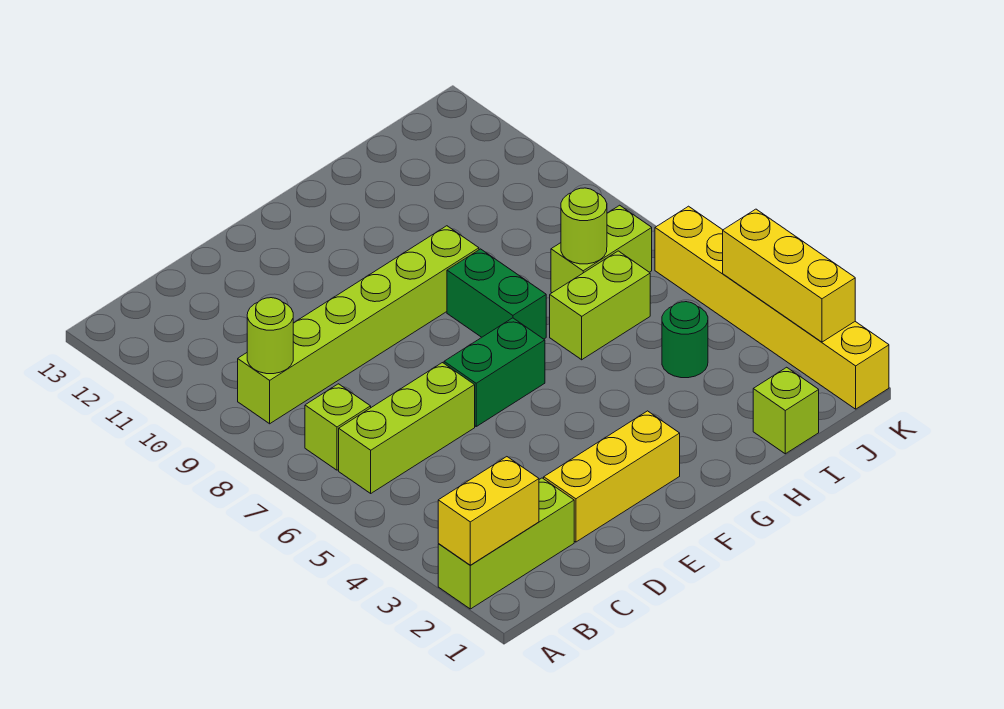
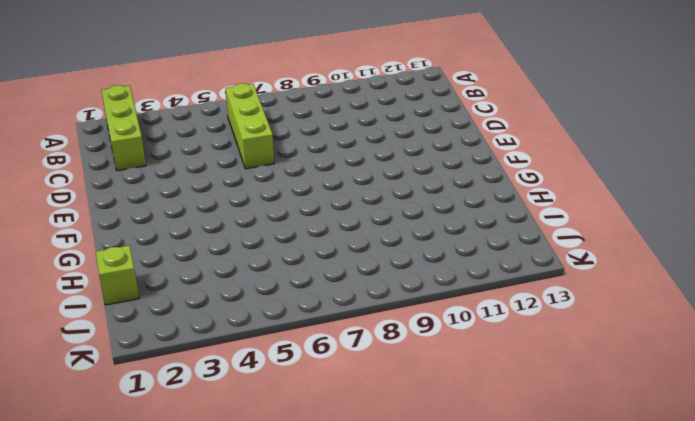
none -> lime brick B7 level 1
none -> lime brick B9:G9 level 1
none -> yellow brick D2:F2 level 1

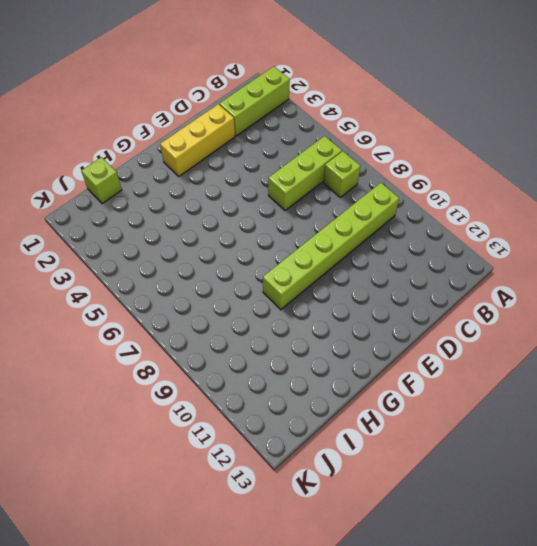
none -> green brick E6:F6 level 1
none -> green brick G7:G8 level 1
none -> lime brick H6:I6 level 1

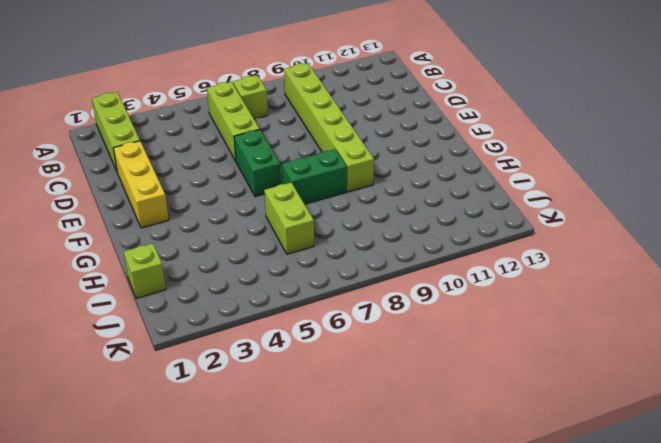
none -> green round brick I4 level 1
none -> lime brick I7:J7 level 1
none -> yellow brick K1:K6 level 1

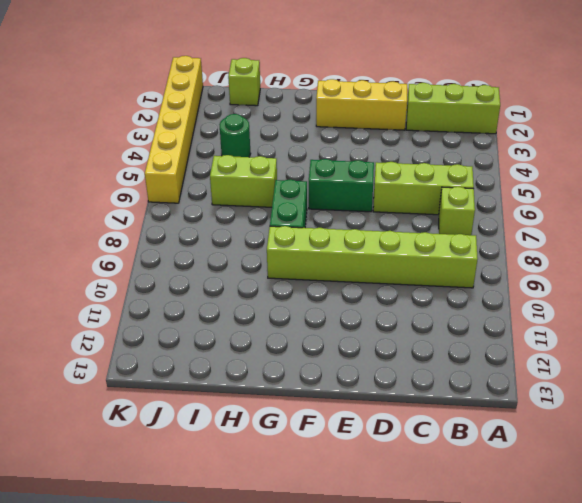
none -> lime brick I7:J7 level 1
none -> yellow brick A2:B2 level 2
none -> lime round brick B9 level 2

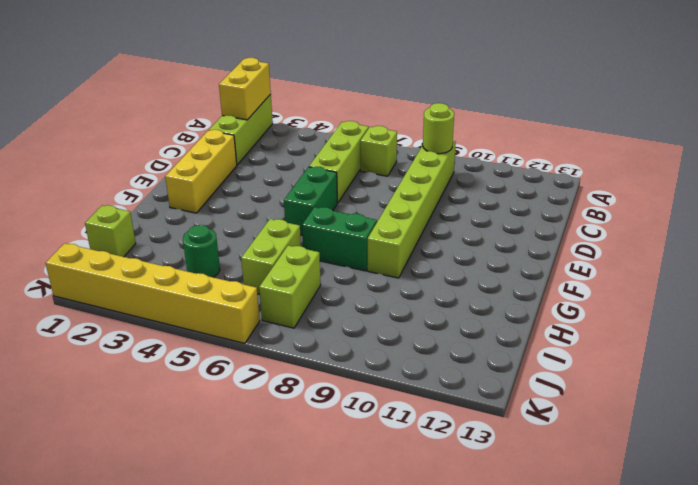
none -> lime round brick I7 level 2
none -> yellow brick K2:K4 level 2

